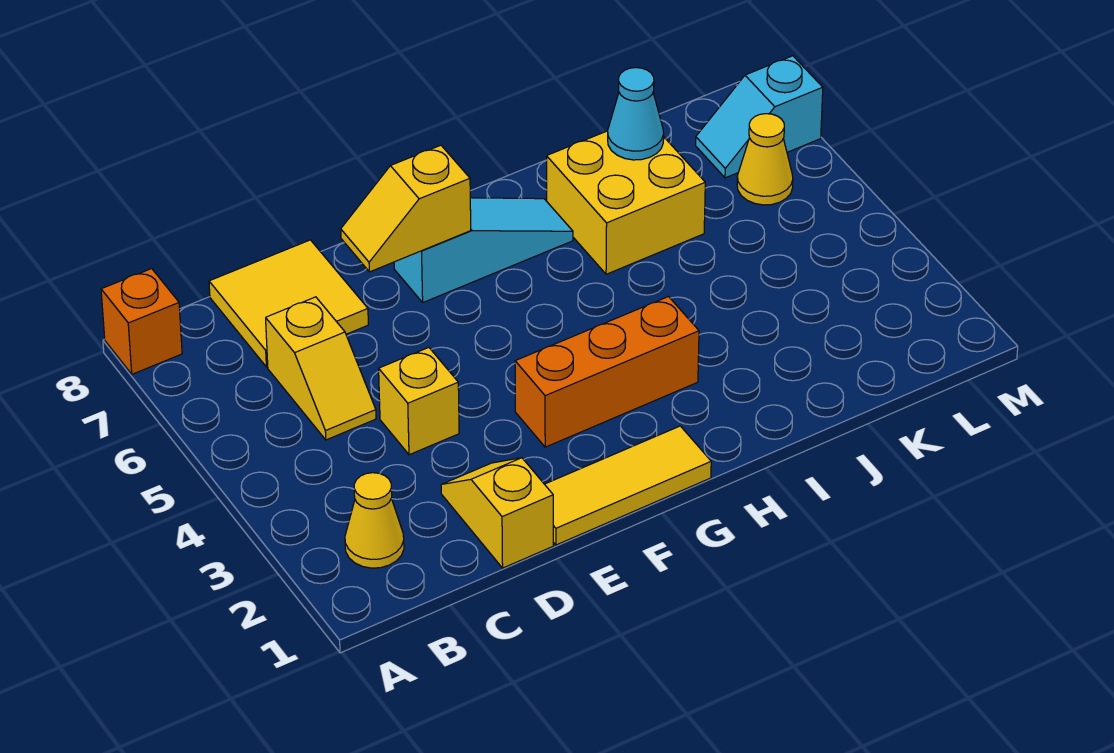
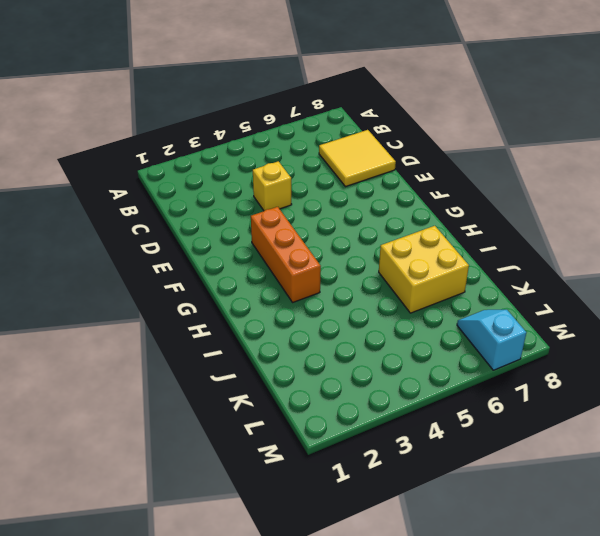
none -> orange brick A8 level 1
none -> yellow cone B2 level 1
none -> yellow slope C5:C6 level 1 top 6

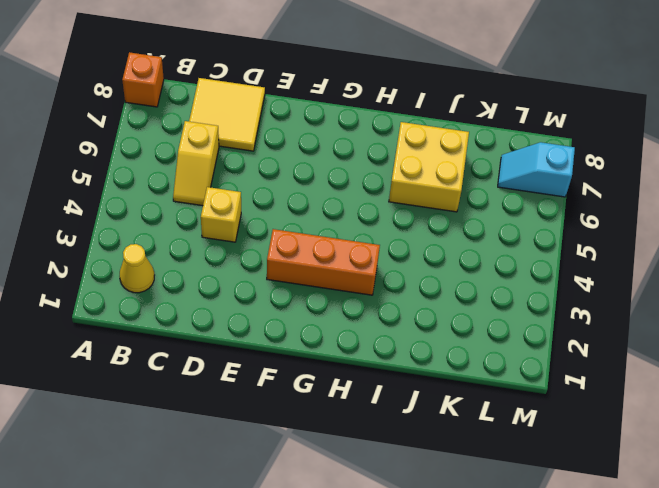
none -> yellow slope D1:D2 level 1 top 1
none -> yellow tile E1:G1 level 1
none -> cyan slope F7:H7 level 1 top F

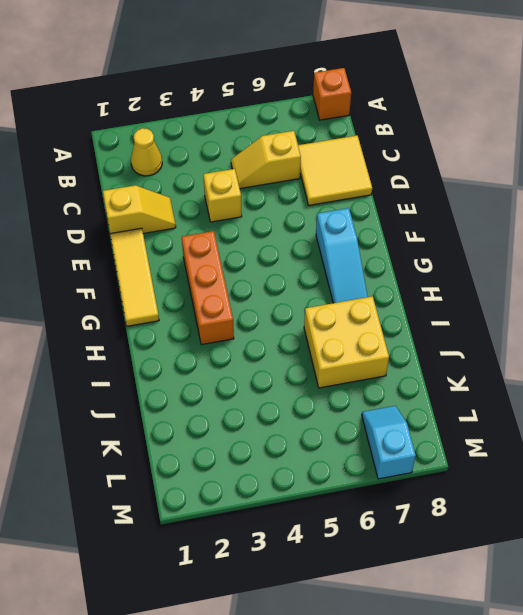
none -> yellow cone L6 level 1
none -> yellow slope E7:F7 level 2 top F
none -> cyan cone J7 level 2

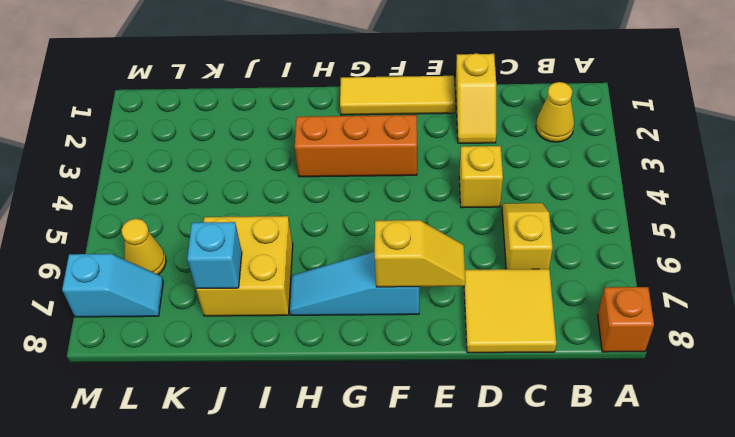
cyan brick J7 level 2 -> cyan cone J7 level 2

